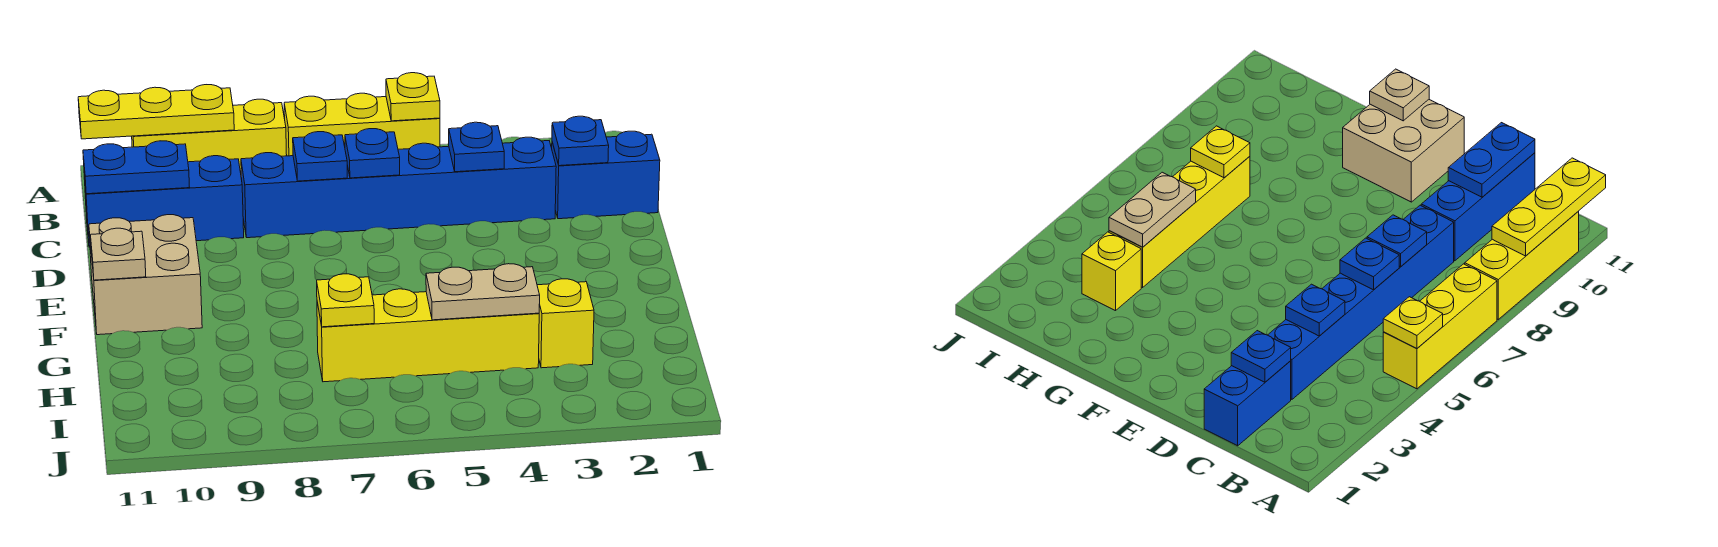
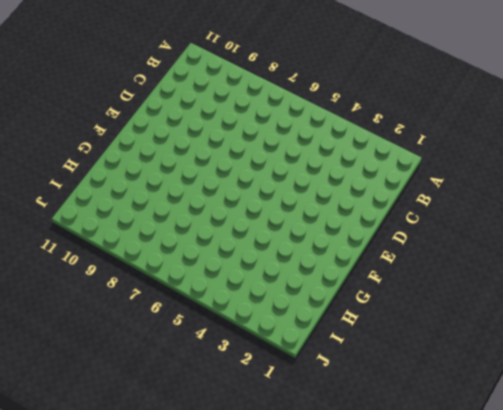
none -> yellow brick A5:A7 level 1
none -> yellow brick A8:A10 level 1
none -> blue brick C1:C2 level 1

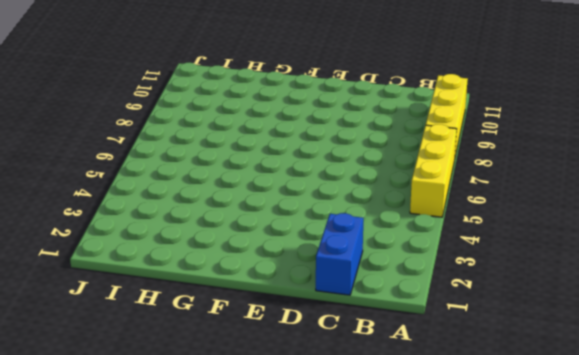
none -> blue brick C3:C8 level 1
none -> blue brick C9:C11 level 1
none -> tan brick E10:F11 level 1

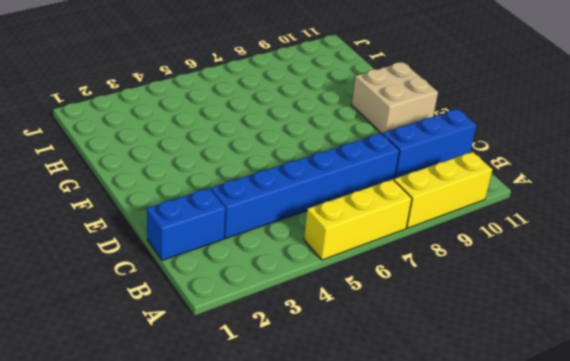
none -> yellow brick H3 level 1
none -> yellow brick H4:H7 level 1
none -> yellow plate A5 level 2

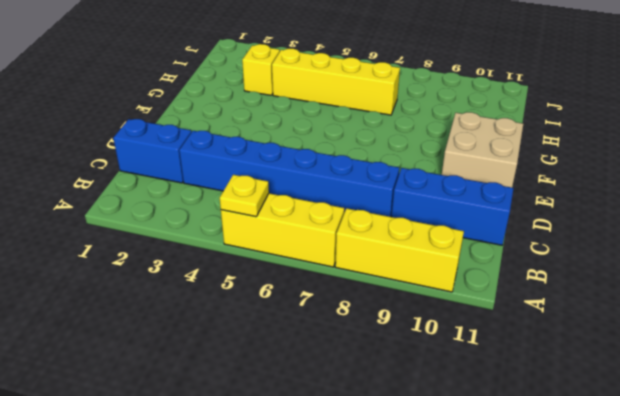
none -> yellow plate A9:A11 level 2
none -> blue plate C2 level 2
none -> blue plate C4 level 2

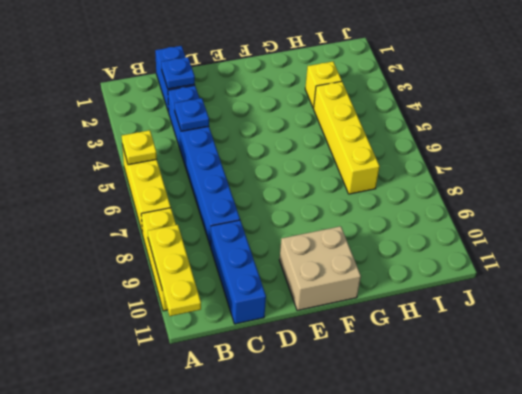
none -> blue plate C6 level 2
none -> blue plate C7 level 2
none -> blue plate C10:C11 level 2

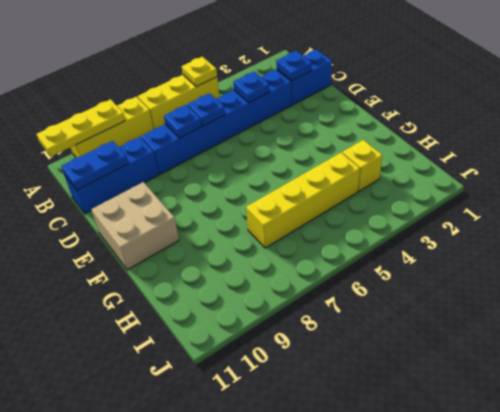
none -> tan plate F11 level 2
none -> tan plate H4:H5 level 2
none -> yellow plate H7 level 2

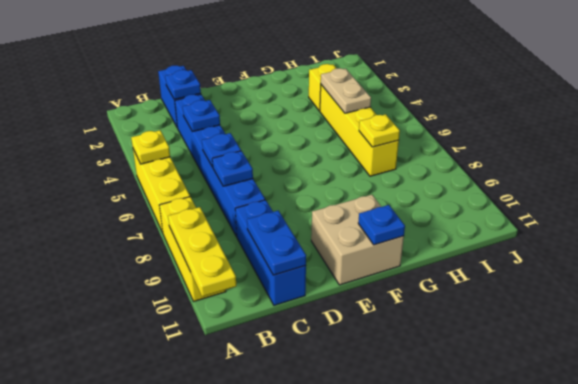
blue plate F11 level 2 -> tan plate F11 level 2

